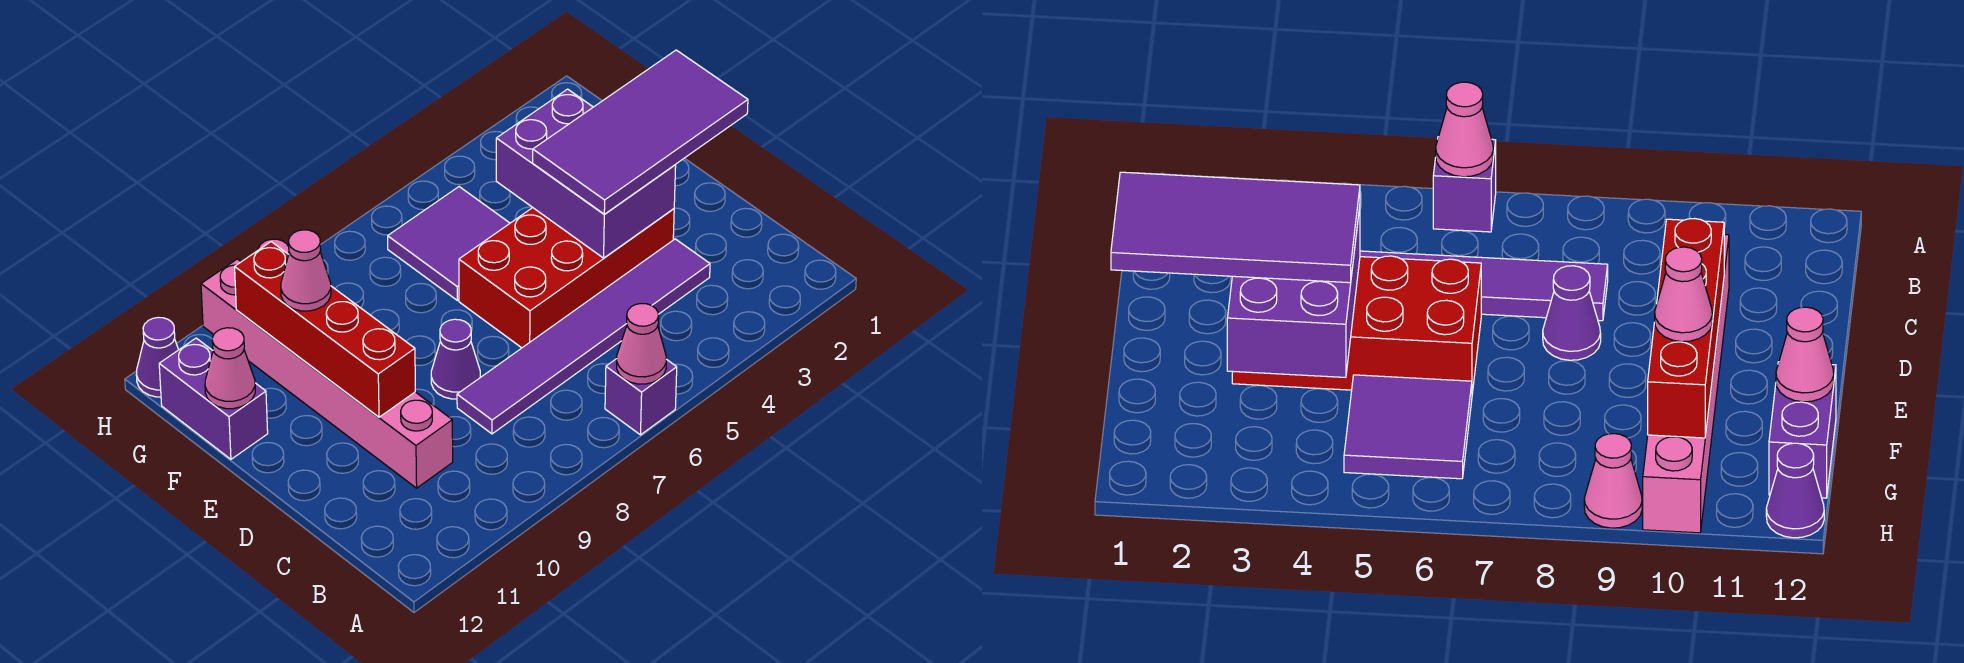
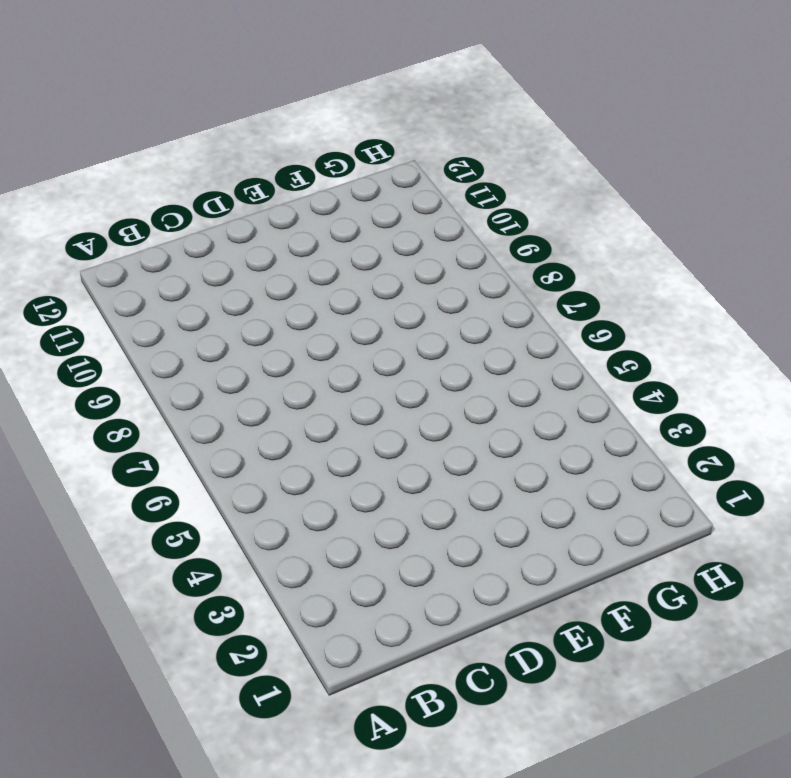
none -> purple brick A6 level 1
none -> purple tile C3:C8 level 1
none -> pink brick C10:H10 level 1

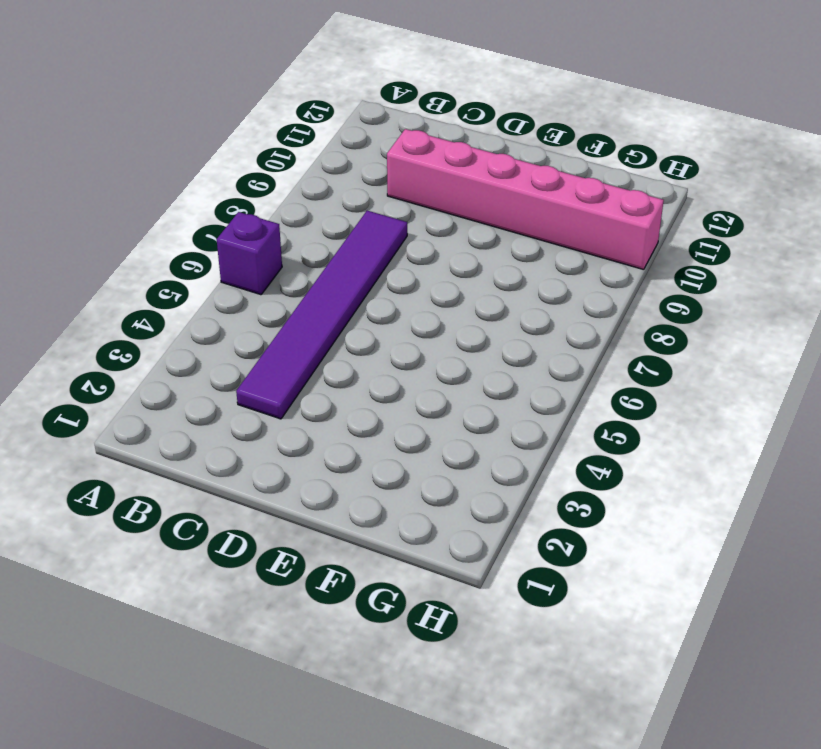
none -> red brick D3:E6 level 1
none -> purple cone D8 level 1
none -> purple tile F5:G6 level 1

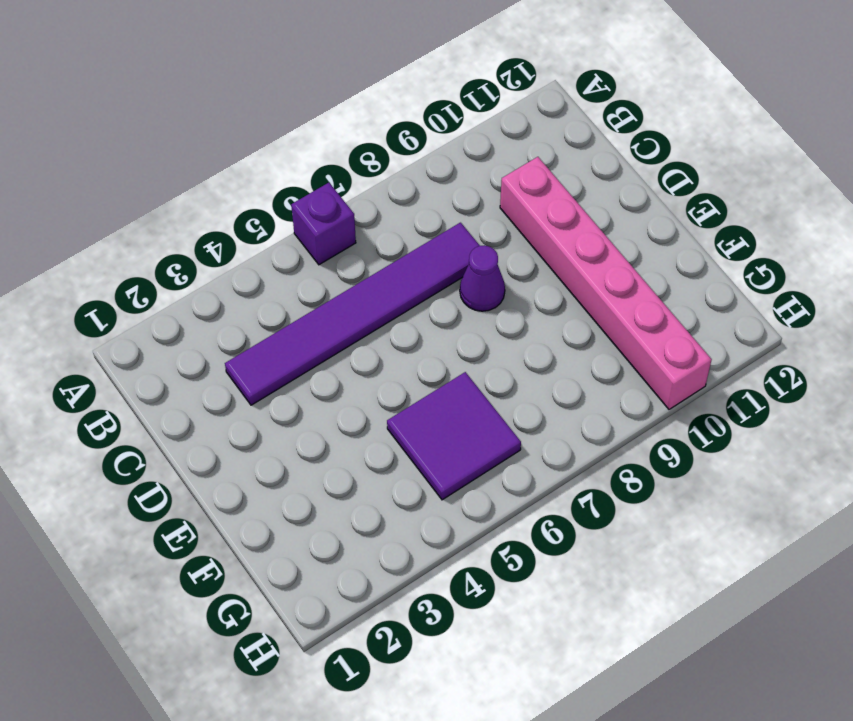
none -> red brick D3:E6 level 1
none -> purple brick F12:G12 level 1
none -> pink cone H9 level 1

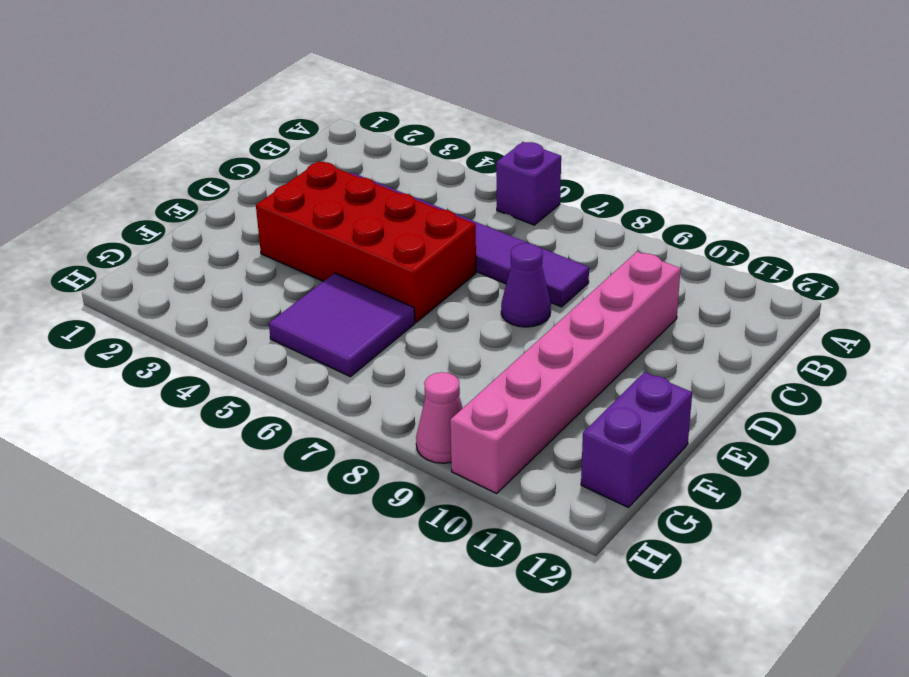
none -> purple cone H12 level 1
none -> pink cone A6 level 2
none -> purple brick D3:F4 level 2

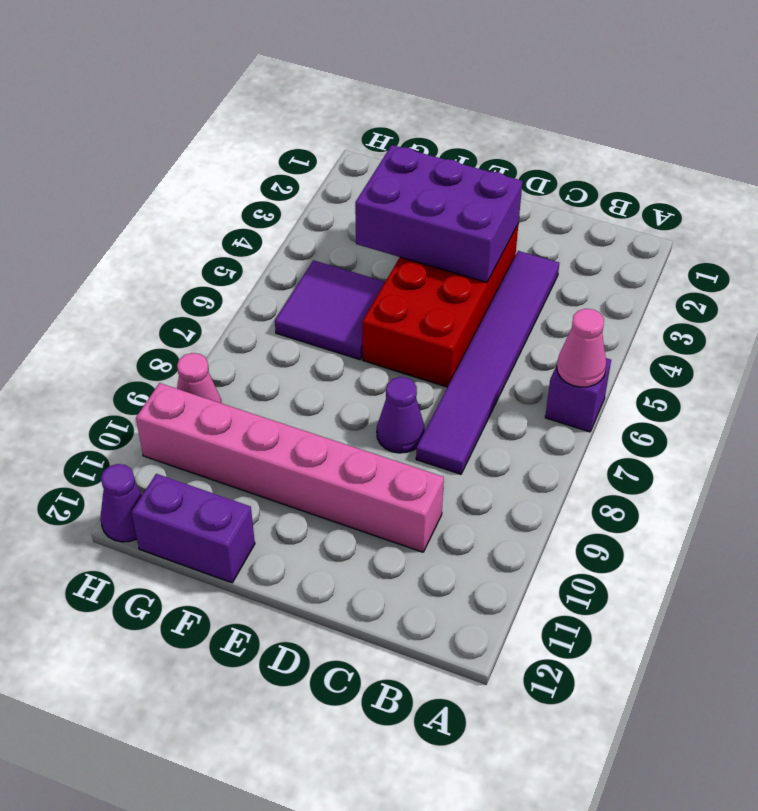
none -> red brick D10:G10 level 2
none -> pink cone F12 level 2
none -> purple tile D1:E4 level 3

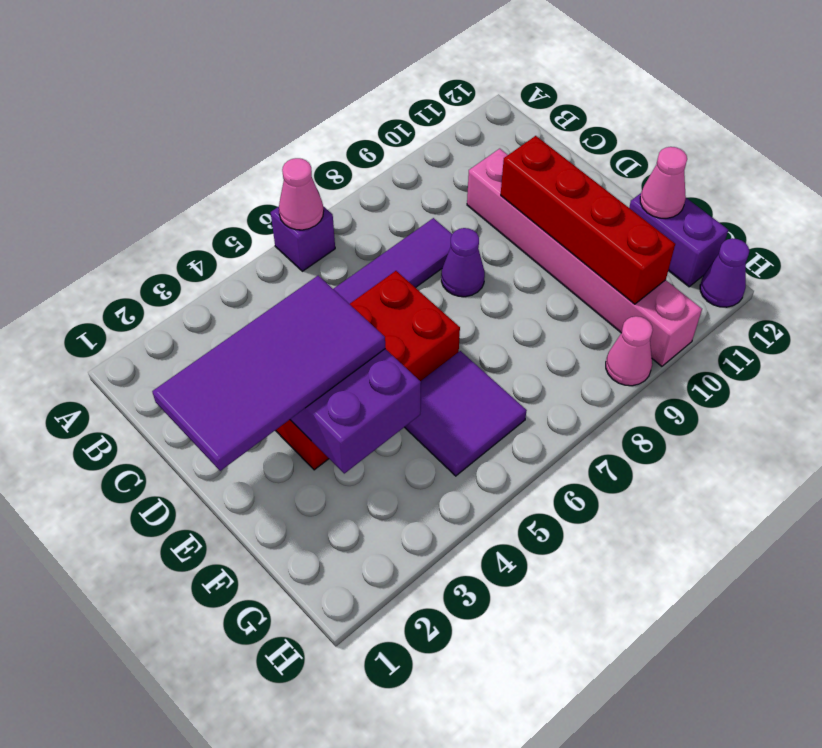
none -> pink cone F10 level 3

